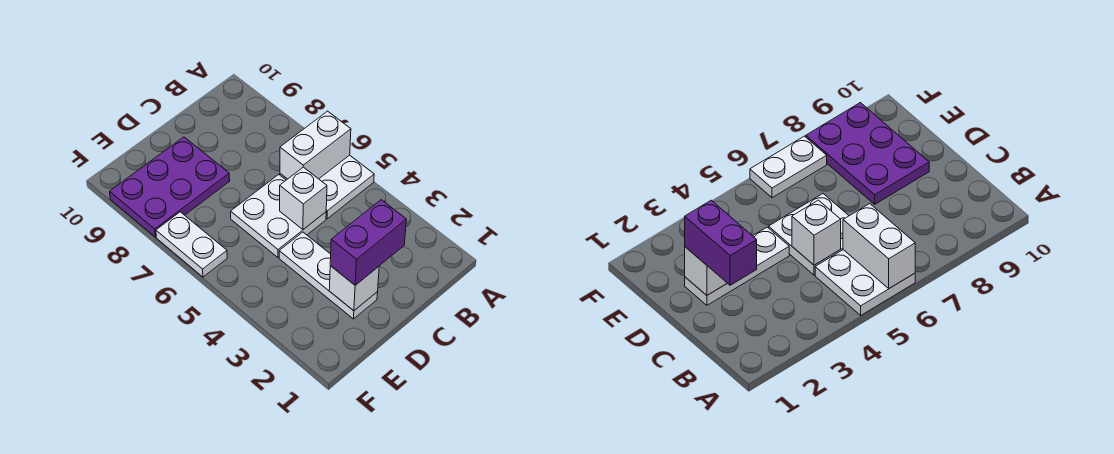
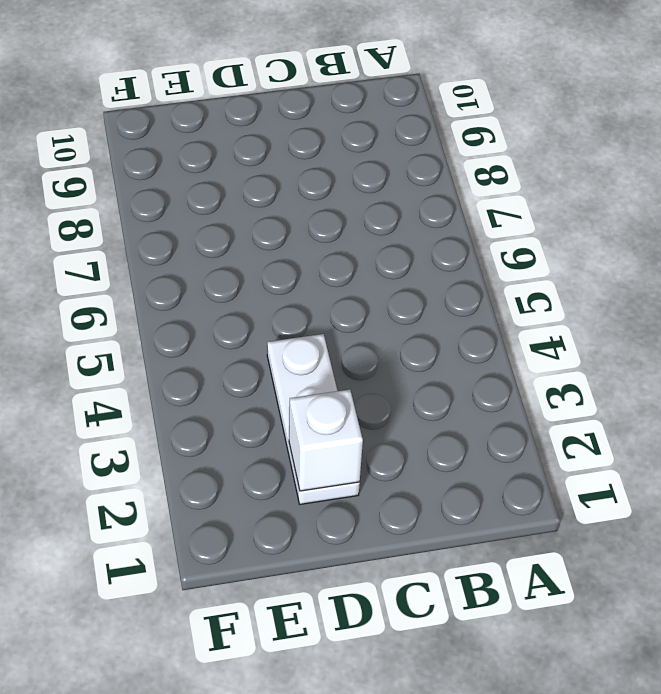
none -> white plate A5:B6 level 1
none -> white plate C5:D6 level 1

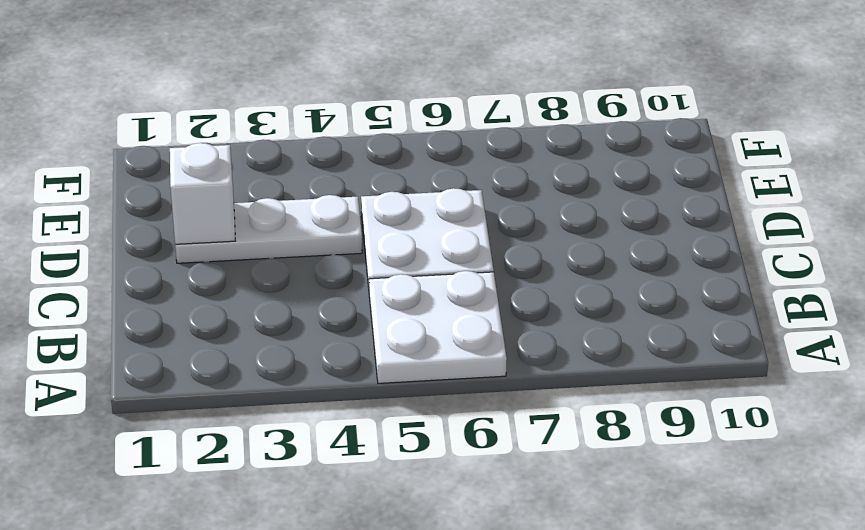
none -> purple plate D8:F9 level 1
none -> white plate F6:F7 level 1

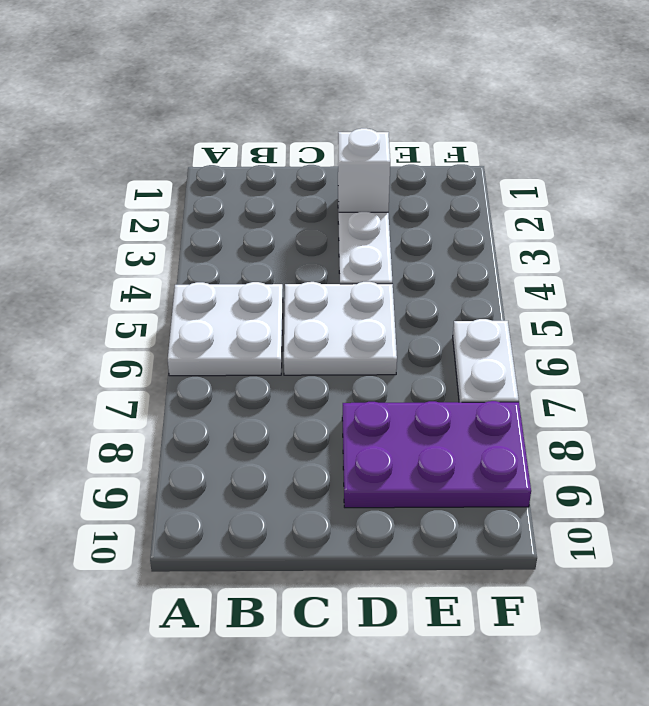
none -> white brick A6:B6 level 2
none -> white brick C5 level 2

